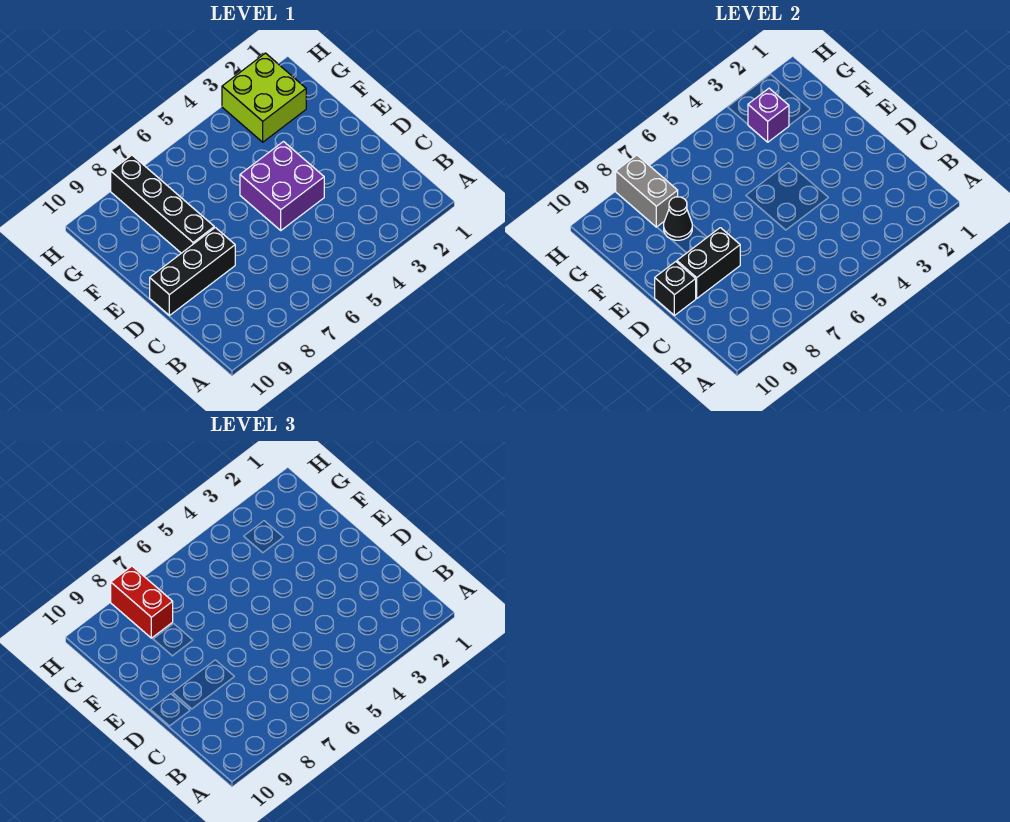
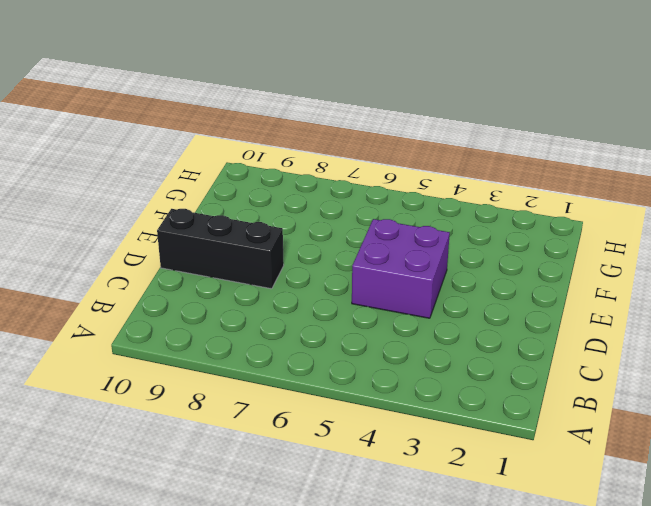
none -> black brick E8:H8 level 1
none -> lime brick G2:H3 level 1

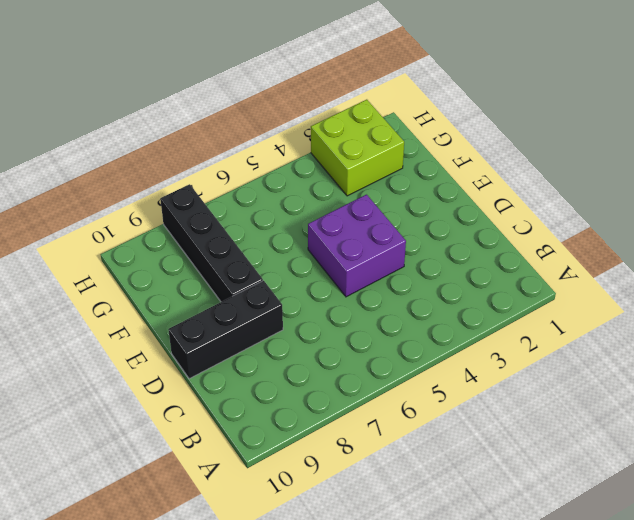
none -> black brick D8:D9 level 2
none -> black brick D10 level 2

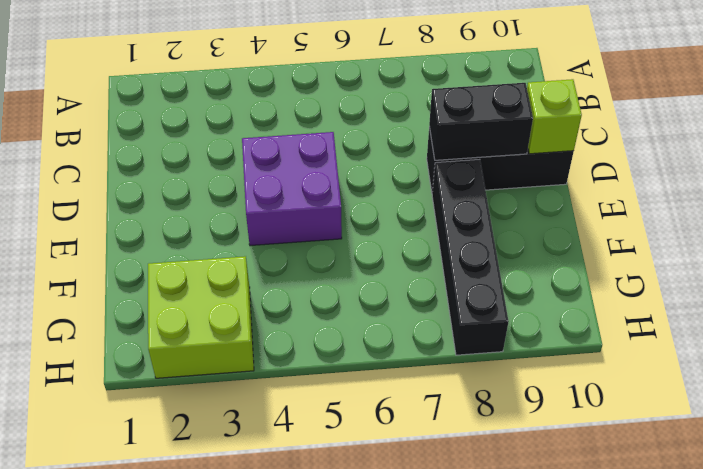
lime brick D10 level 2 -> black brick D10 level 2
none -> black cone F8 level 2
none -> purple brick G3 level 2

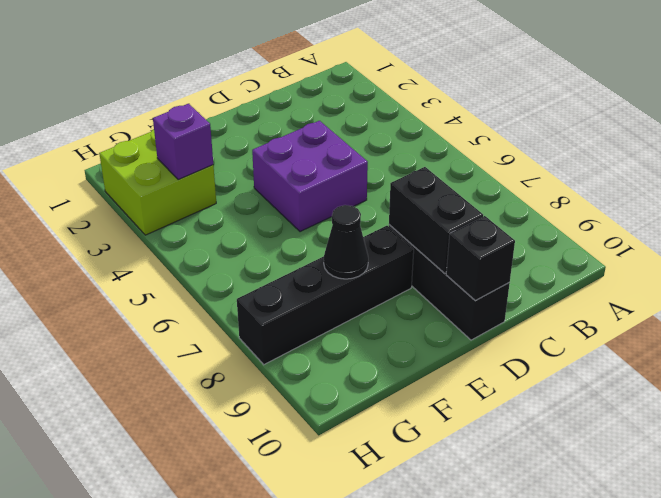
none -> grey brick G8:H8 level 2
none -> red brick G8:H8 level 3

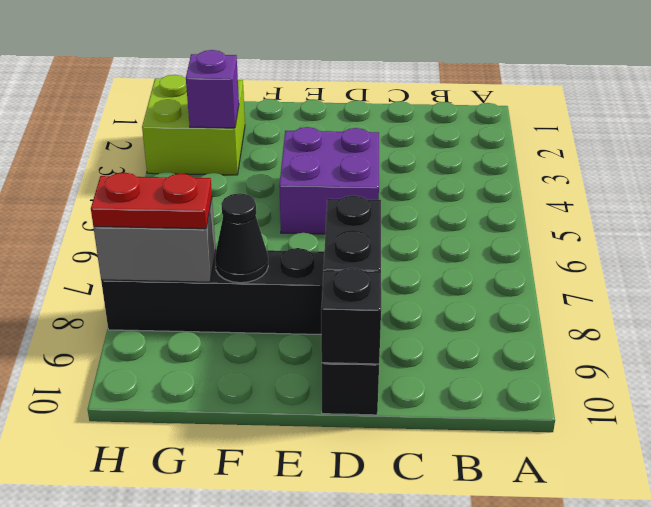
red plate G8:H8 level 3 -> red brick G8:H8 level 3

